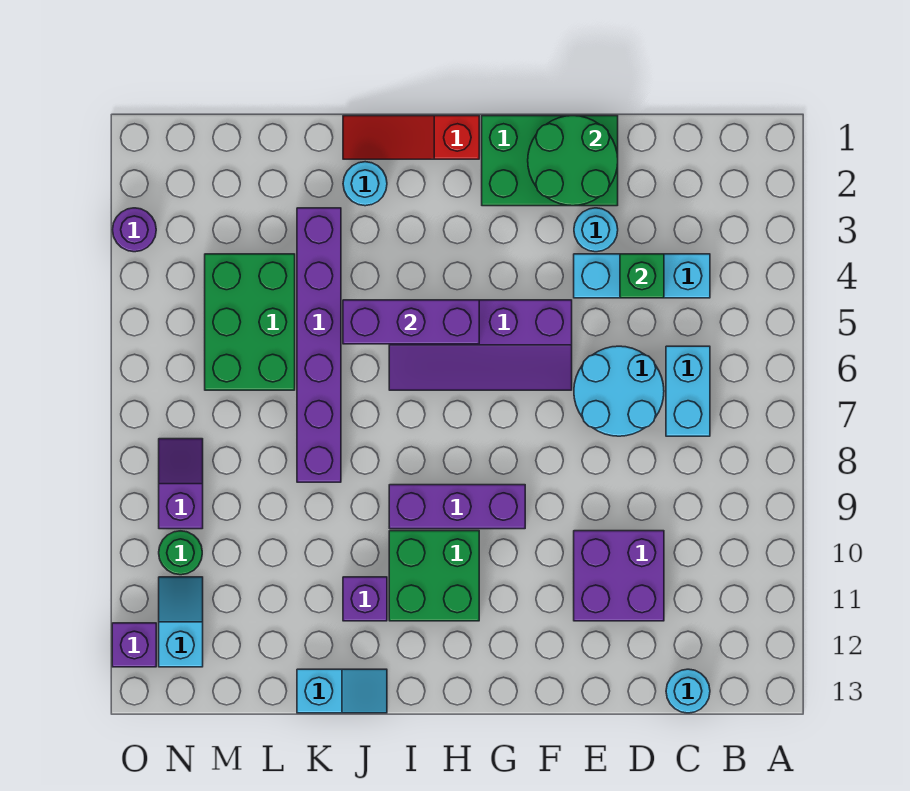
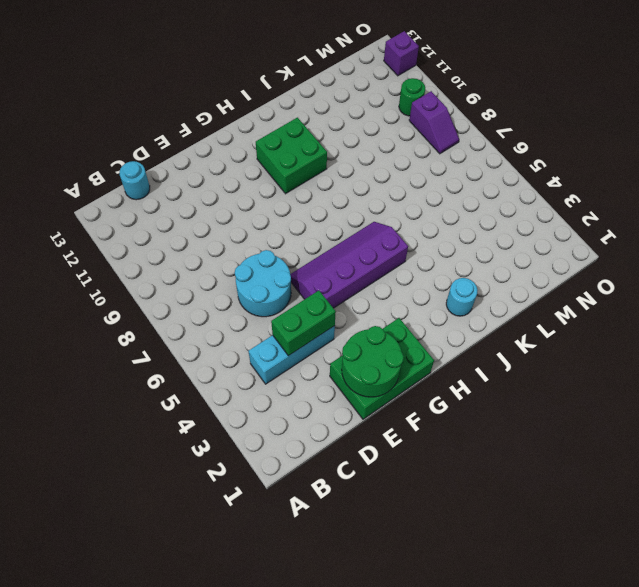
green brick D4:E4 level 2 -> green brick D4 level 2
none -> cyan brick C6:C7 level 1
none -> purple brick D10:E11 level 1
none -> cyan round brick E3 level 1

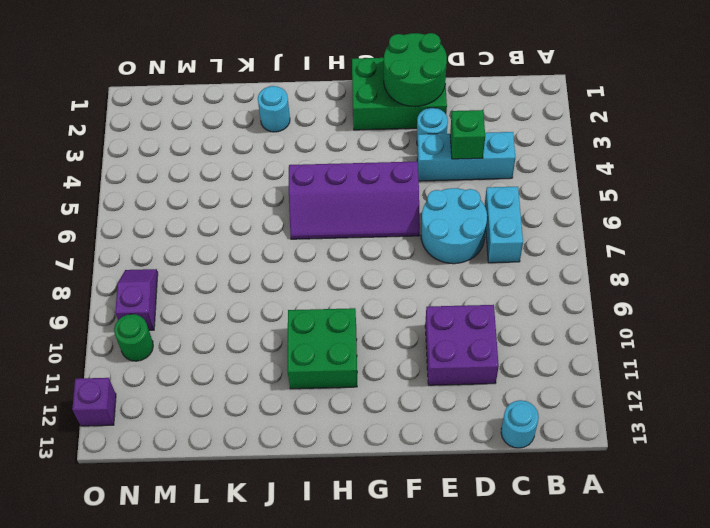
none -> purple brick G9:I9 level 1
none -> red slope H1:J1 level 1 top H
none -> purple brick J11 level 1

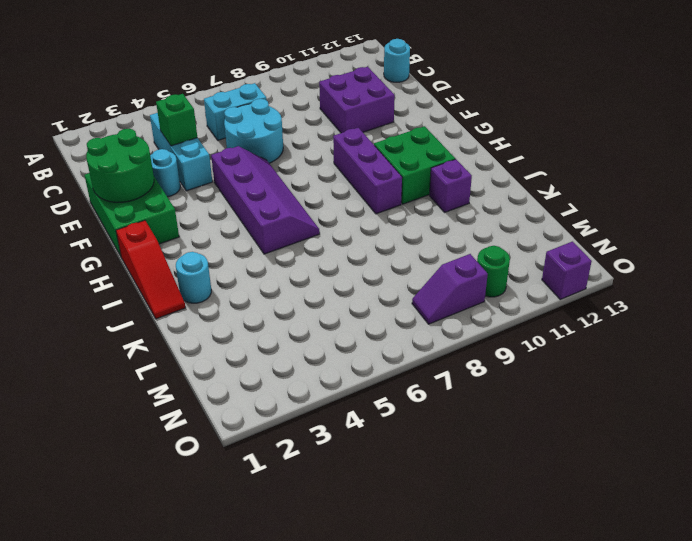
none -> cyan slope J13:K13 level 1 top K
none -> purple brick K3:K8 level 1
none -> green brick L4:M6 level 1

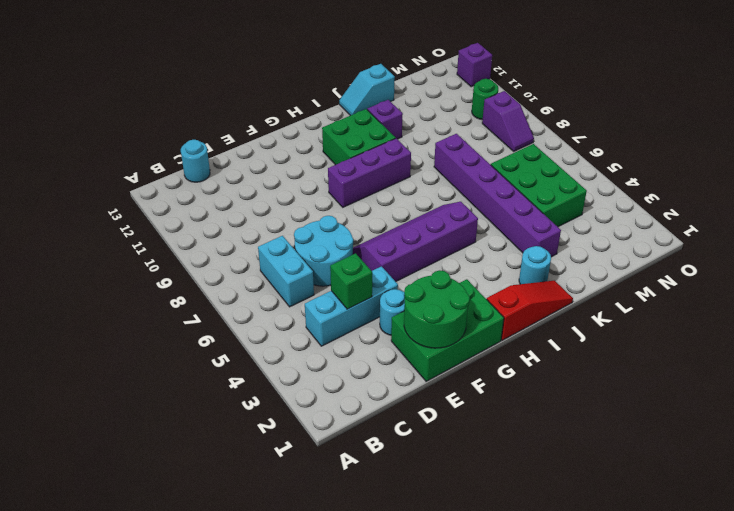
none -> purple brick D10:E11 level 1
none -> cyan slope N11:N12 level 1 top 12
none -> purple round brick O3 level 1

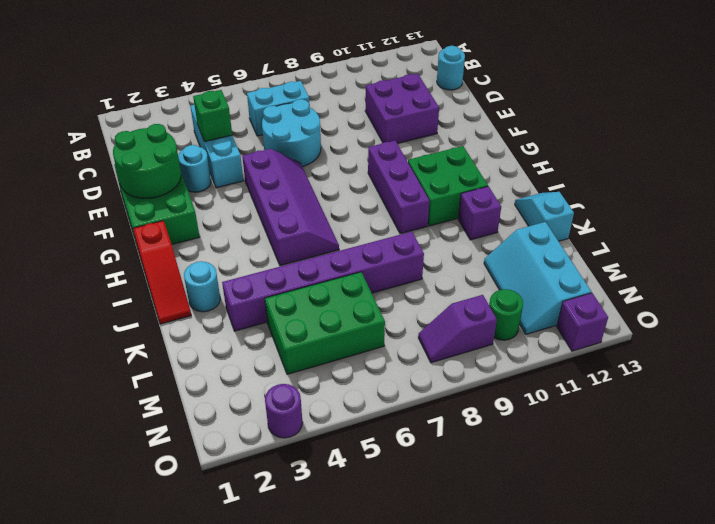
cyan slope L11:N12 level 1 top 12 -> cyan slope N11:N12 level 1 top 12
none -> purple brick H5:J5 level 2

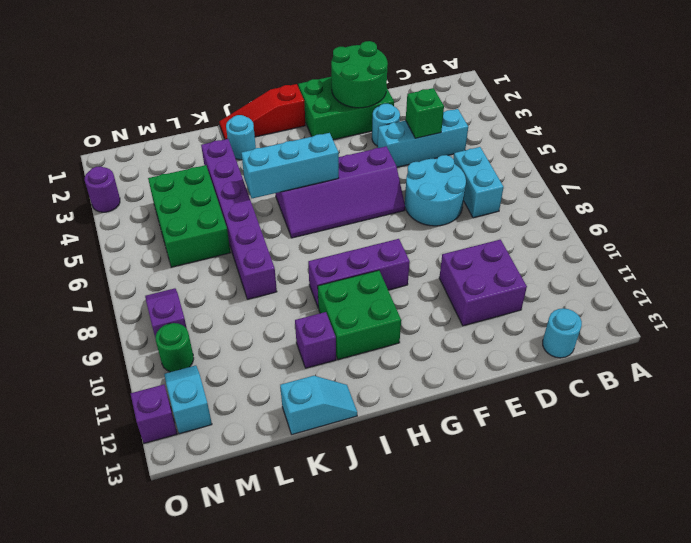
cyan brick H5:J5 level 2 -> purple brick H5:J5 level 2

